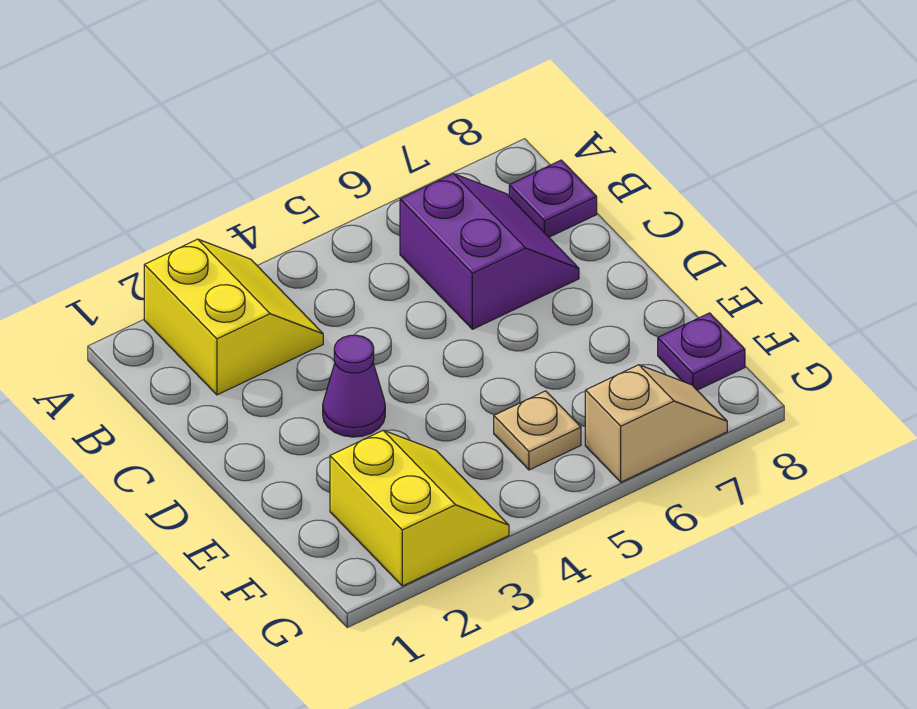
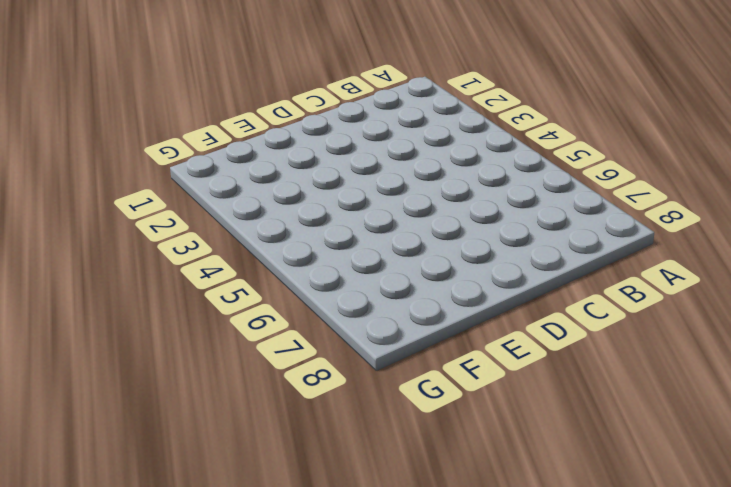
none -> yellow slope A2:B3 level 1 top 2
none -> purple slope B6:C7 level 1 top 6

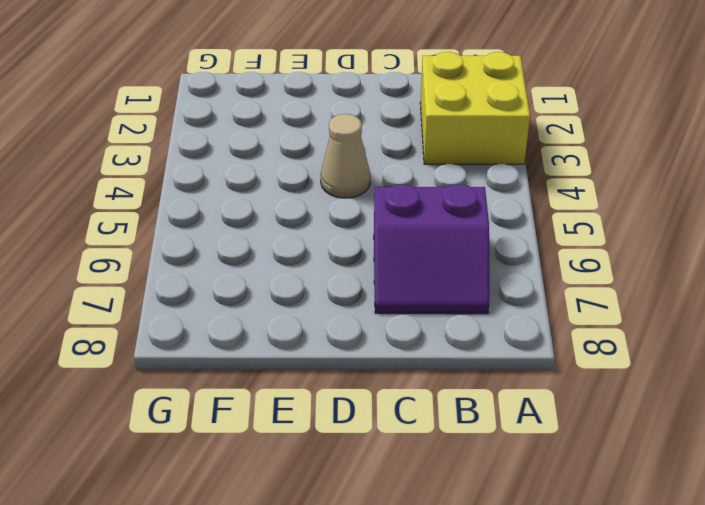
yellow brick A2:B3 level 1 -> yellow slope A2:B3 level 1 top 2
tan cone D4 level 1 -> none
none -> purple plate B8 level 1
none -> purple cone D3 level 1

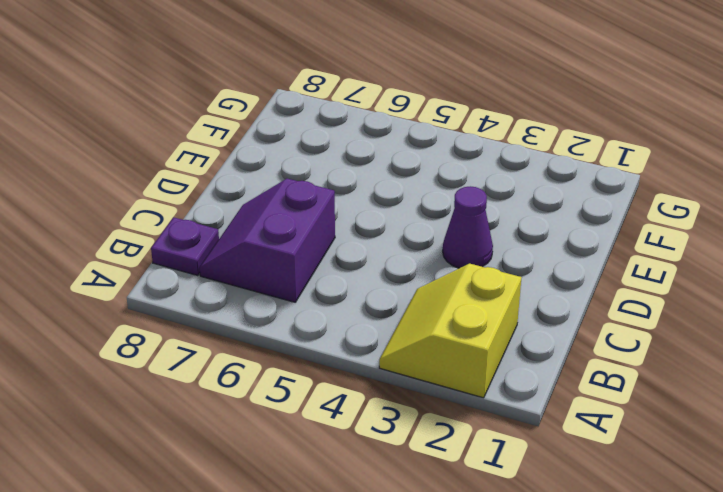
none -> yellow slope F2:G3 level 1 top 2
none -> tan plate F5 level 1

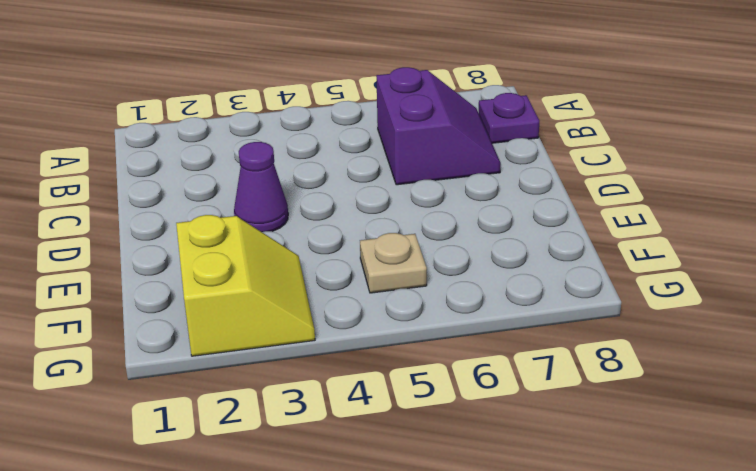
none -> yellow slope A2:B3 level 1 top 2
none -> purple plate F8 level 1

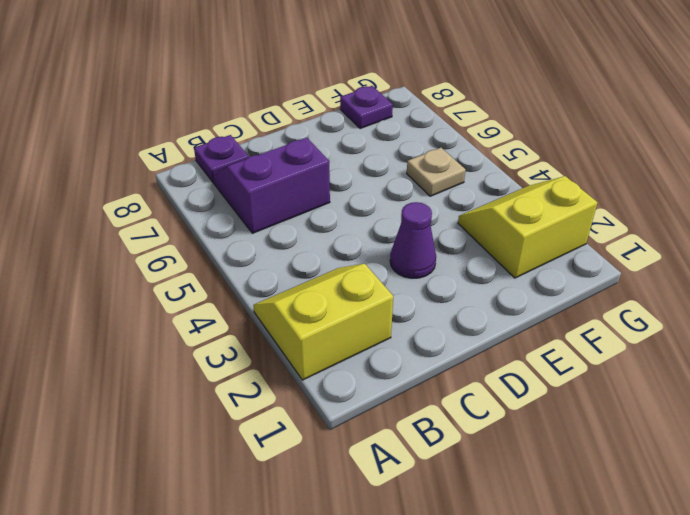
none -> tan slope G6:G7 level 1 top 6

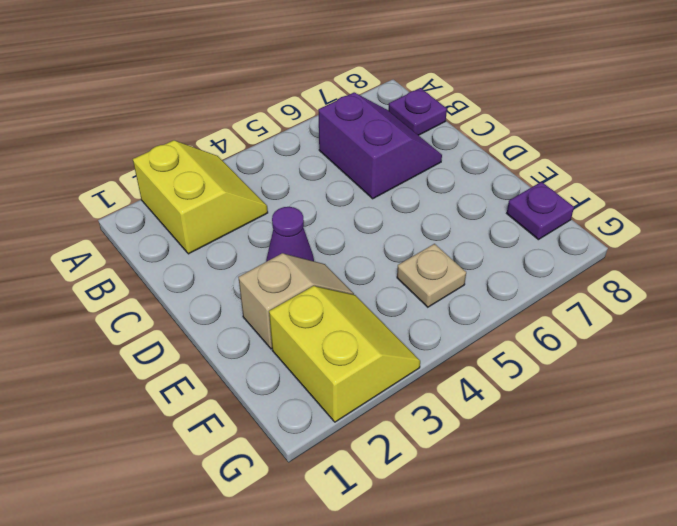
tan slope E2:E3 level 1 top 2 -> tan slope G6:G7 level 1 top 6

